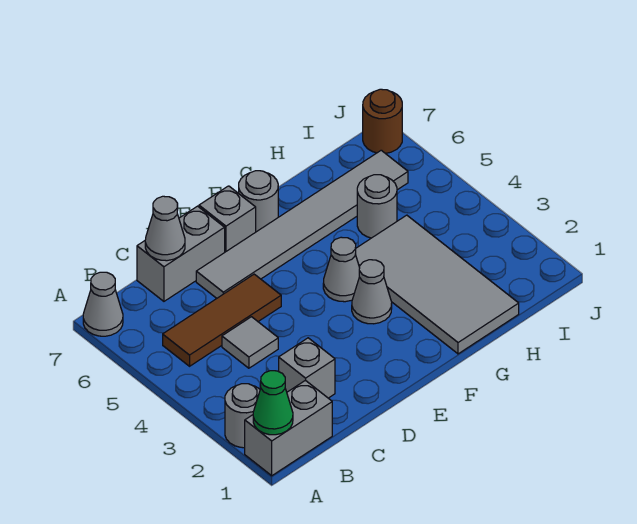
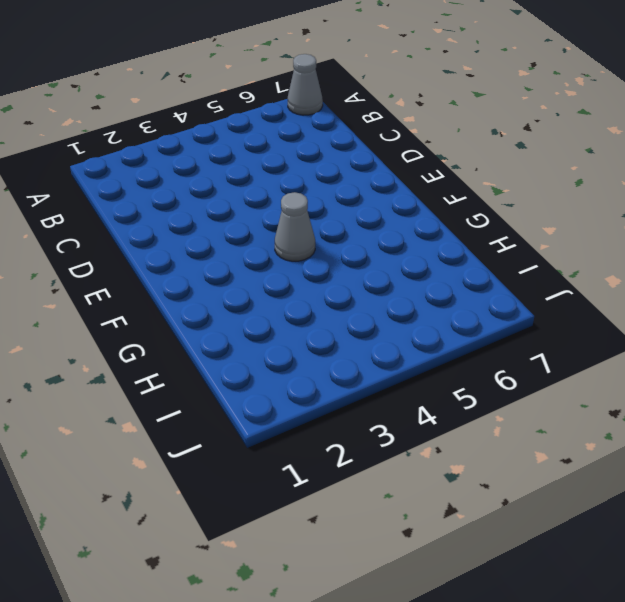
none -> grey brick A1:B1 level 1
none -> grey round brick A2 level 1
none -> brown tile B5:D5 level 1

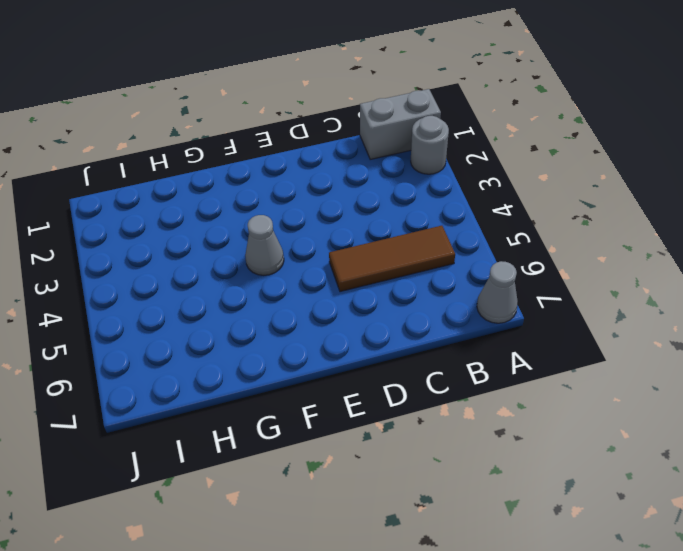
none -> grey brick C2 level 1
none -> grey tile C4 level 1
none -> grey brick C7:D7 level 1

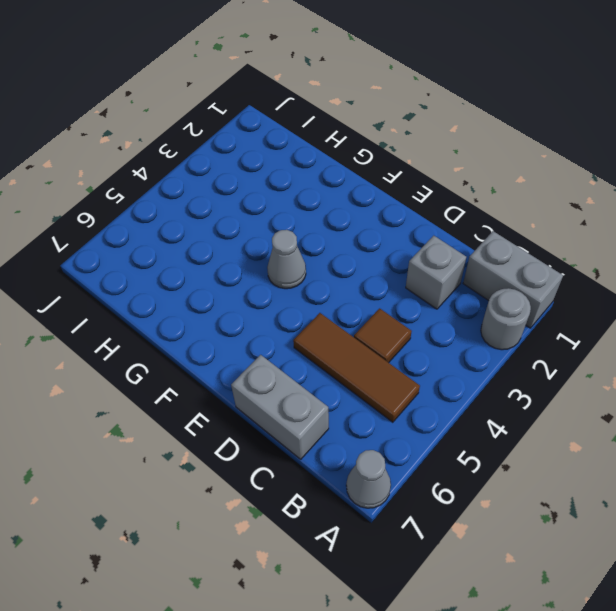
brown tile C4 level 1 -> grey tile C4 level 1
none -> grey tile D6:I6 level 1
none -> grey brick E7 level 1
none -> grey cone F3 level 1

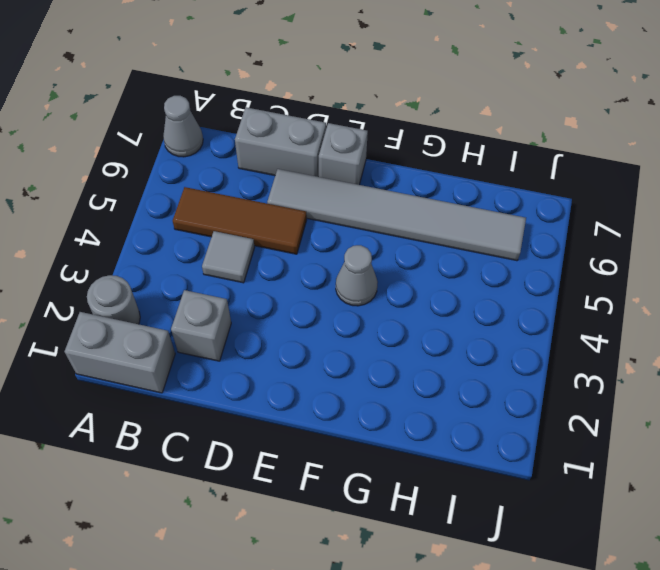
none -> grey cone F3 level 1
none -> grey round brick F7 level 1
none -> grey tile G1:H4 level 1

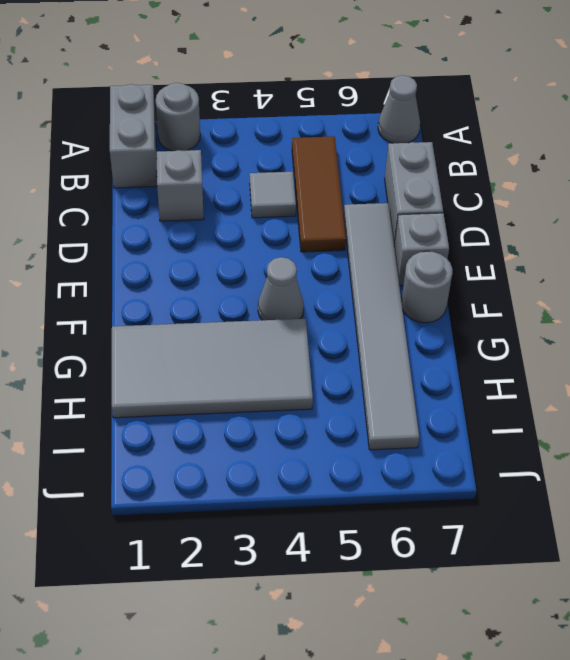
none -> grey cone F3 level 1
none -> grey round brick H5 level 1
none -> brown round brick J7 level 1

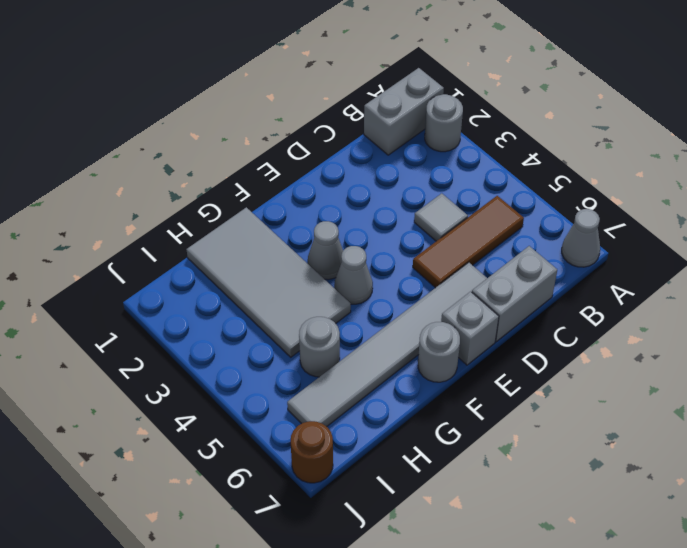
none -> grey brick C2 level 1
none -> green cone A1 level 2
none -> grey cone C7 level 2

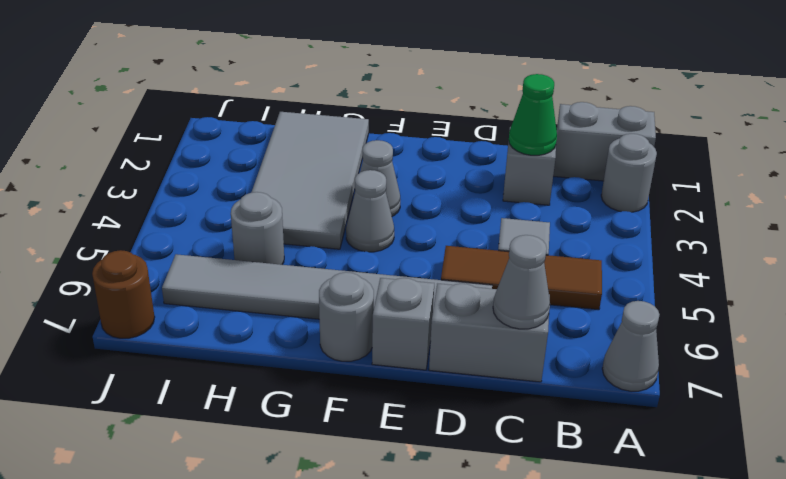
green cone C2 level 2 -> green cone A1 level 2

